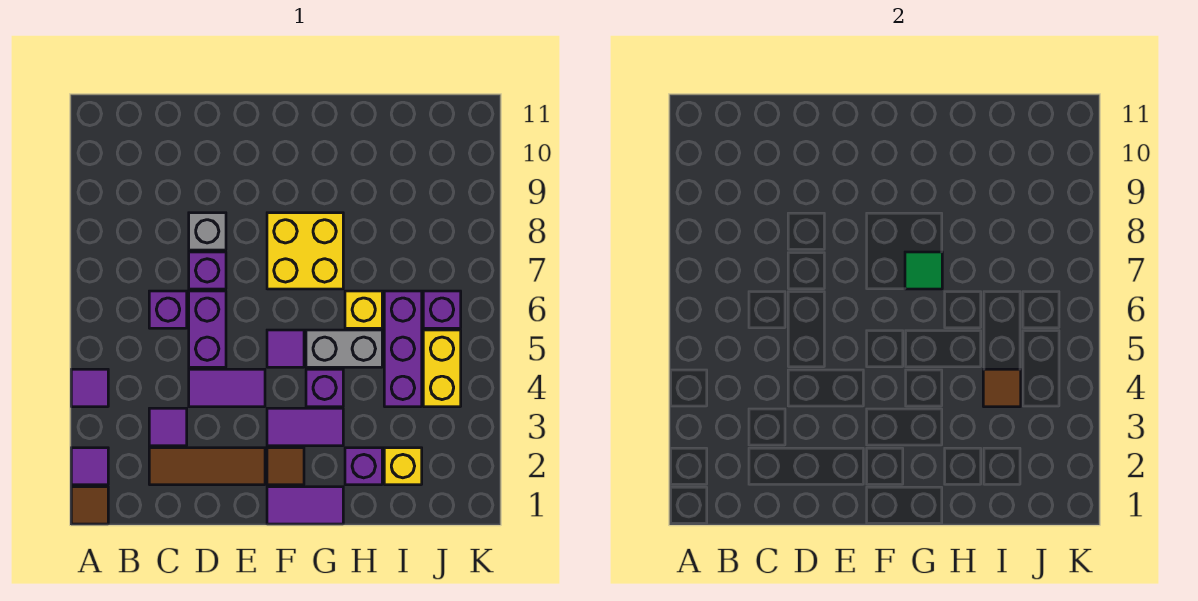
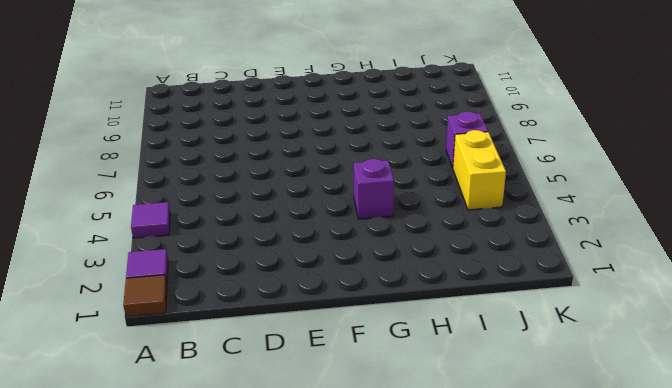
none -> brown tile C2:E2 level 1
none -> purple tile C3 level 1
none -> purple brick C6 level 1

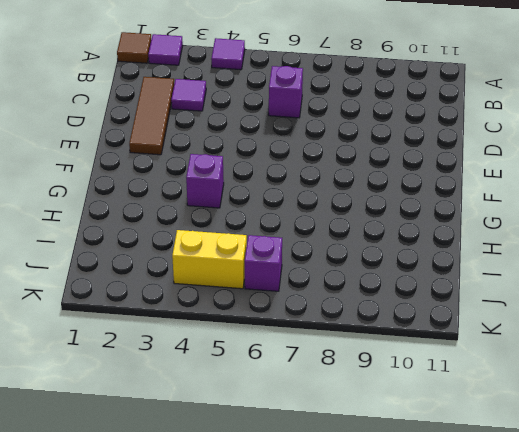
none -> purple tile D4:E4 level 1
none -> purple brick D5:D6 level 1
none -> purple brick D7 level 1

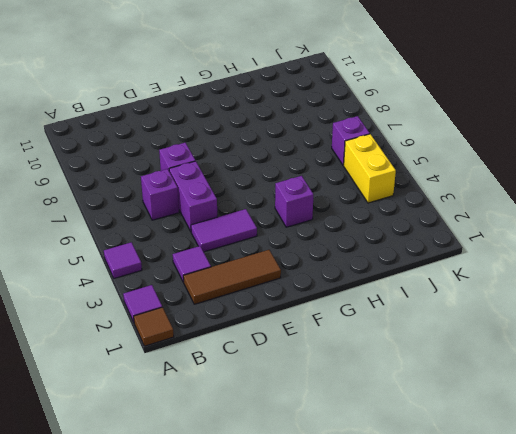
none -> grey brick D8 level 1
none -> purple tile F1:G1 level 1
none -> brown tile F2 level 1

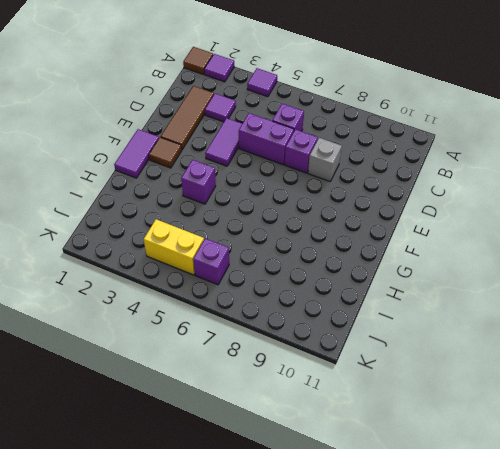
none -> purple tile F3:G3 level 1
none -> purple tile F5 level 1
none -> yellow brick F7:G8 level 1

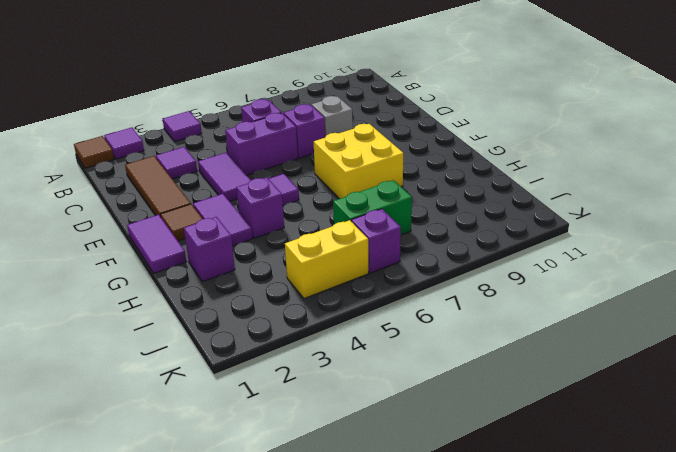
green brick I6:I7 level 1 -> purple brick I4:I6 level 1
none -> grey brick G5:H5 level 1
none -> yellow brick H6 level 1
none -> yellow brick I2 level 1

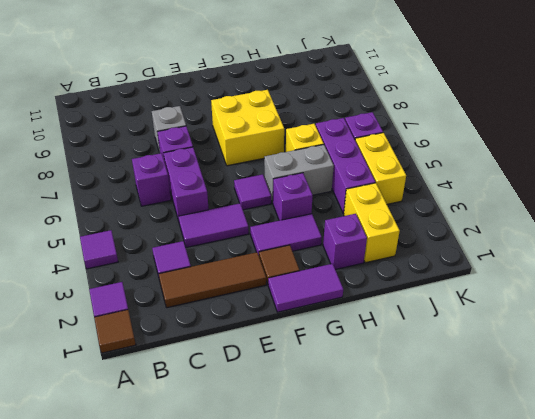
yellow brick I2:I3 level 1 -> yellow brick I2 level 1
none -> green tile G7 level 2
none -> brown tile I4 level 2

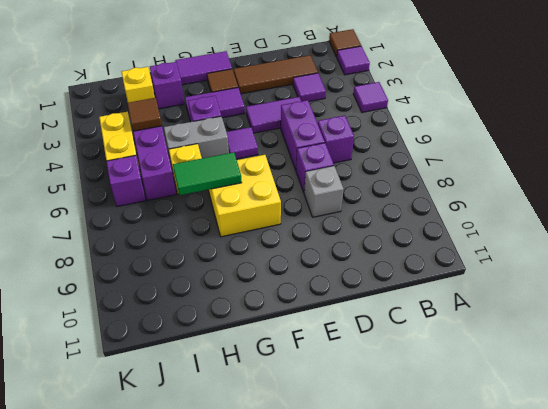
green tile G7:H7 level 2 -> green tile G7 level 2

